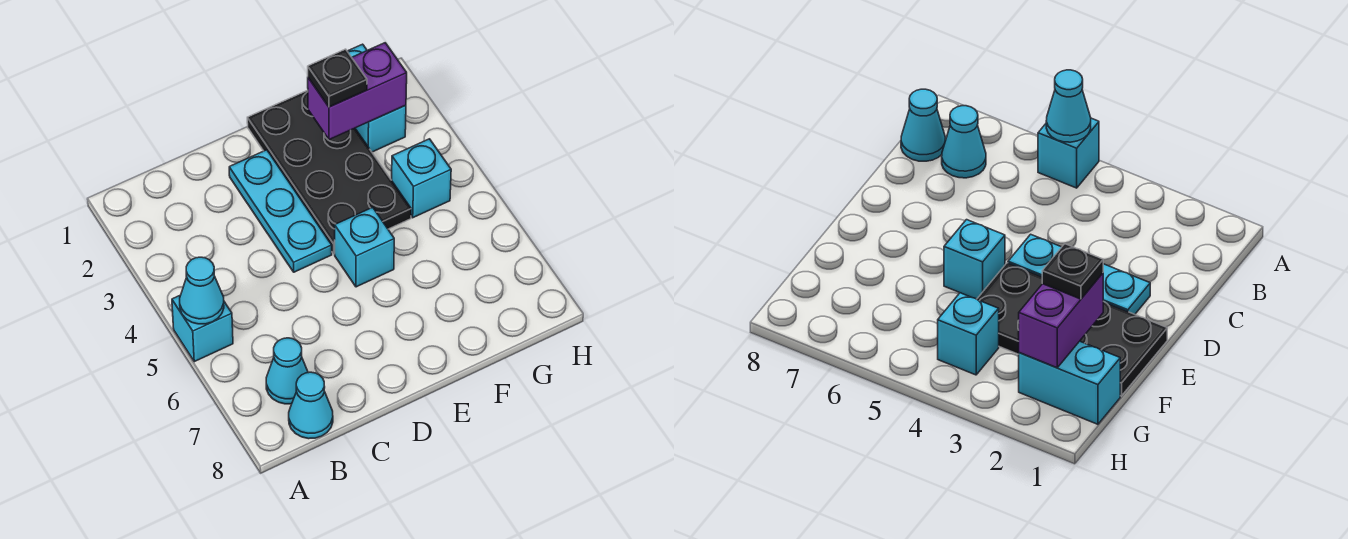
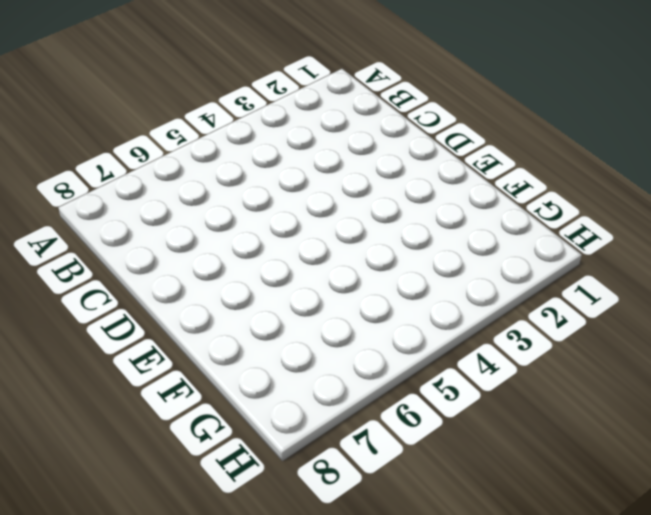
none -> cyan brick A5 level 1
none -> cyan cone B7 level 1

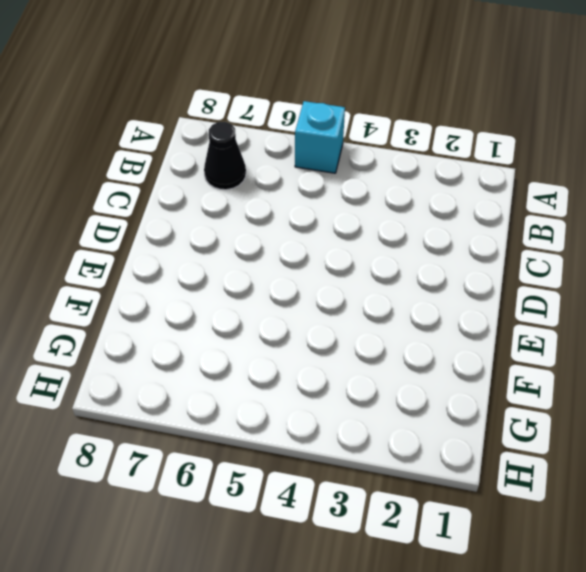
black cone B7 level 1 -> cyan cone B7 level 1
none -> cyan cone B8 level 1
none -> cyan plate D2:D4 level 1

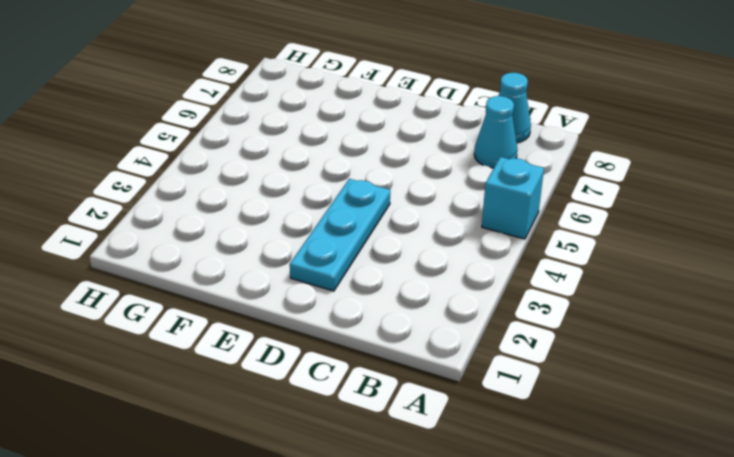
none -> black plate E1:F4 level 1
none -> cyan brick E5 level 1

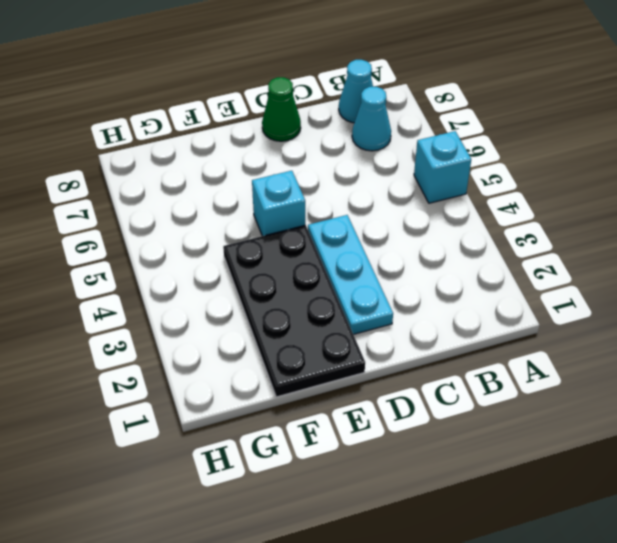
green cone D8 level 1 -> none
none -> cyan brick G1:G2 level 1
none -> cyan brick G4 level 1

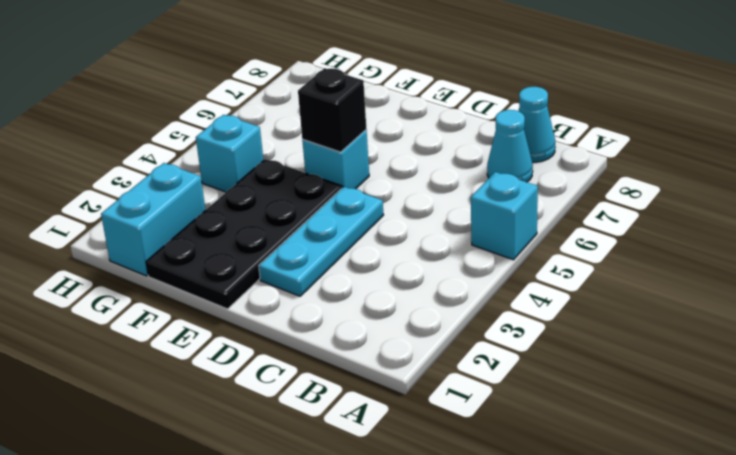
black brick E5 level 2 -> none
none -> cyan cone A5 level 2
none -> purple brick F2:G2 level 2

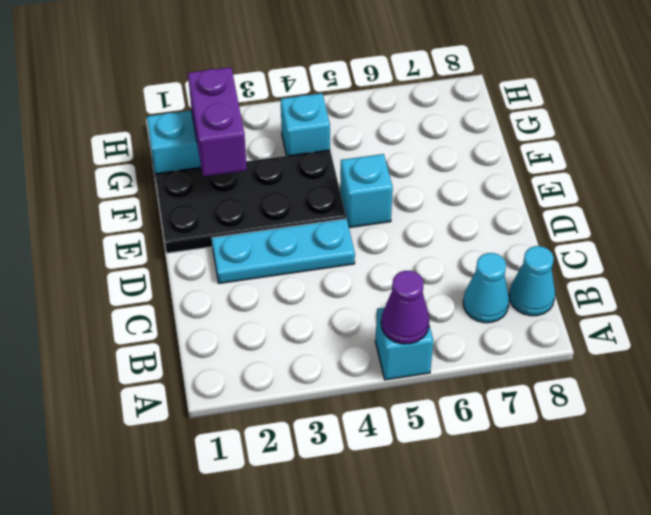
purple cone A5 level 2 -> cyan cone A5 level 2
none -> black plate F2 level 3

